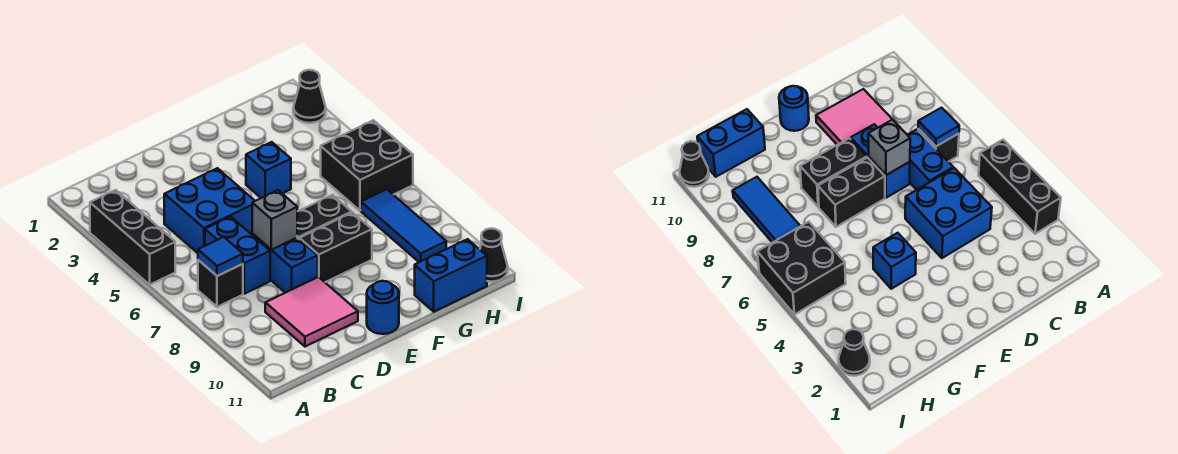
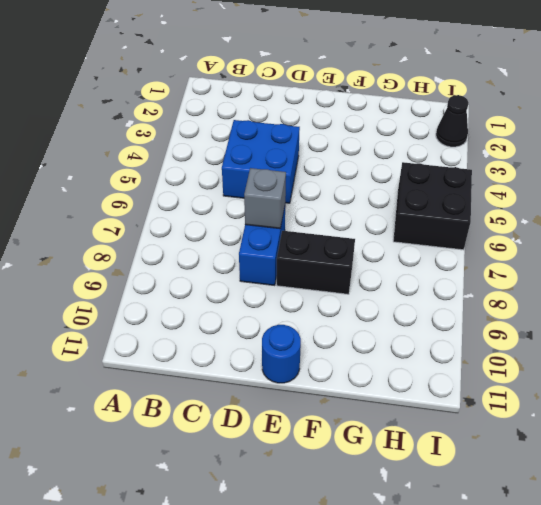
none -> black brick A3:A5 level 1
none -> black brick B7 level 1
none -> blue brick C6:C7 level 1

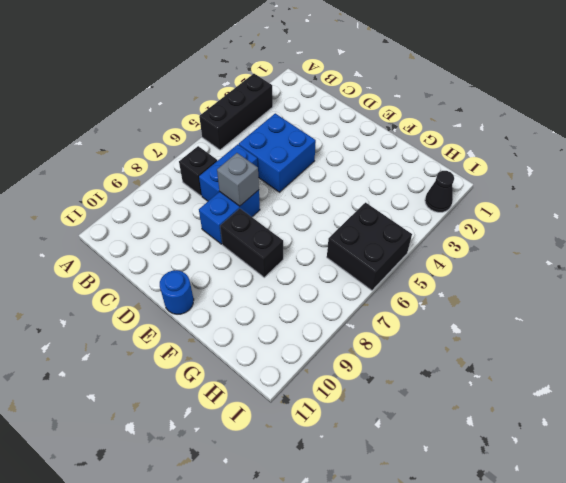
none -> pink tile C9:D10 level 1
none -> black brick E7:F7 level 1
none -> blue brick F4 level 1

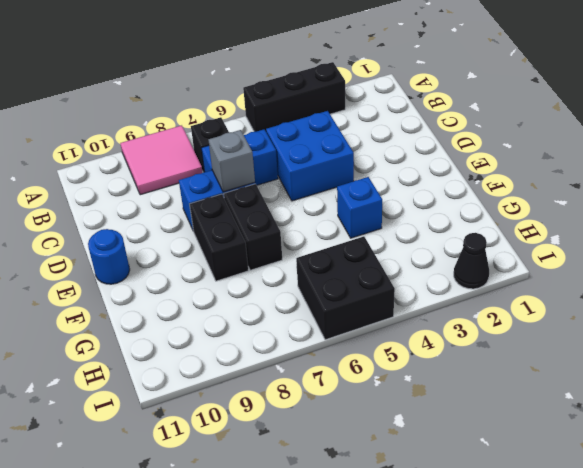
pink tile A8:B9 level 1 -> pink tile C9:D10 level 1
none -> blue brick G11:H11 level 1
none -> blue tile H7:H9 level 1
none -> black cone I11 level 1

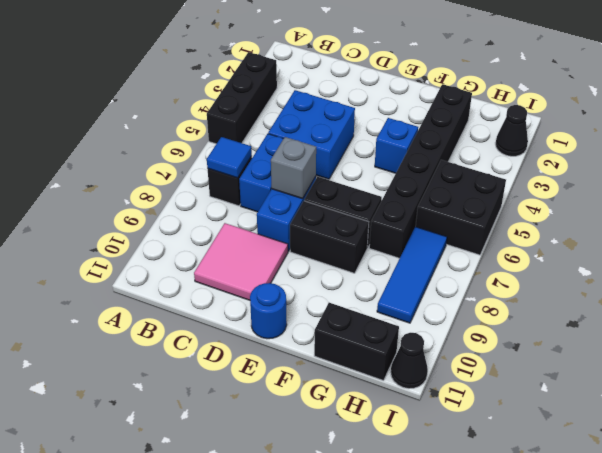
black brick G2:G7 level 1 -> none
black brick G11:H11 level 1 -> blue brick G11:H11 level 1

